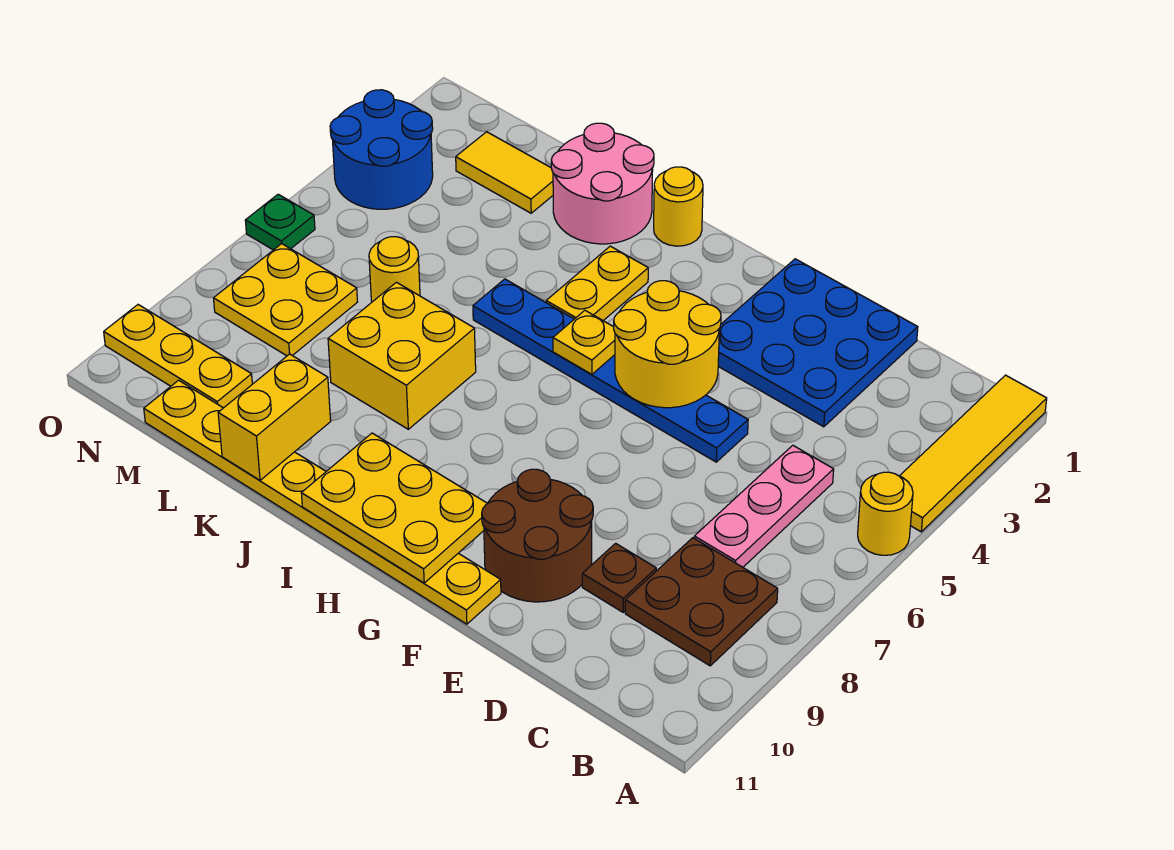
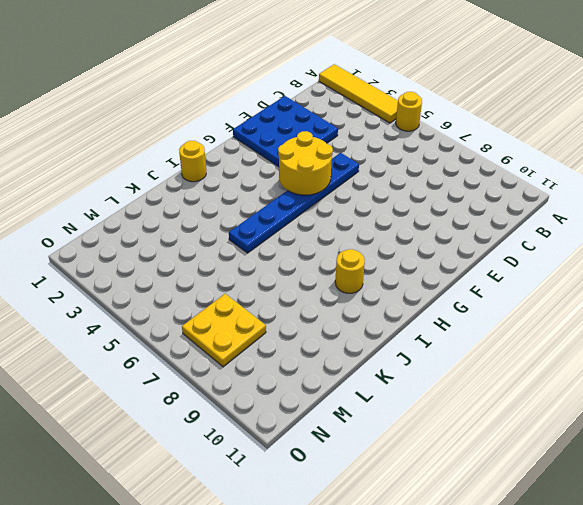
yellow round brick I9 level 1 -> yellow round brick L6 level 1
none -> brown plate B8:C9 level 1
none -> pink plate C5:C7 level 1
none -> brown plate D9 level 1

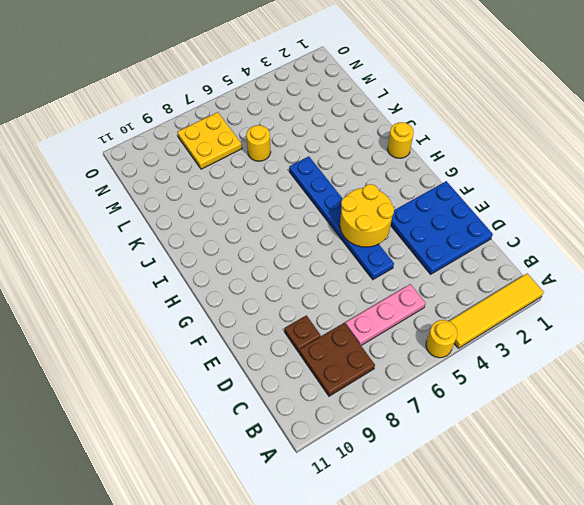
none -> brown round brick E9:F10 level 1
none -> yellow plate F11:M11 level 1
none -> yellow plate I3:I4 level 1

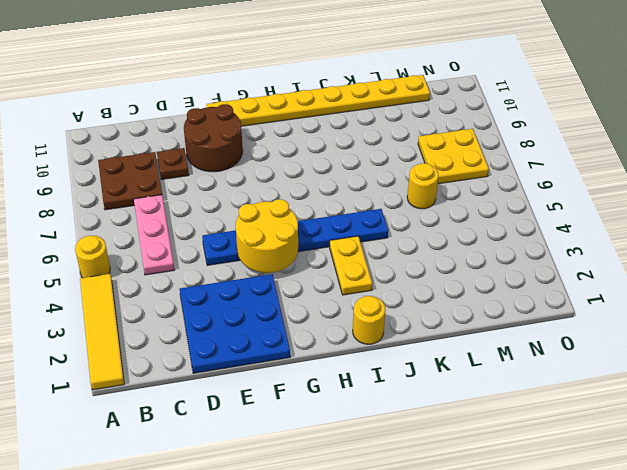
none -> pink round brick J1:K2 level 1
none -> yellow brick J7:K8 level 1
none -> yellow tile L2:M2 level 1

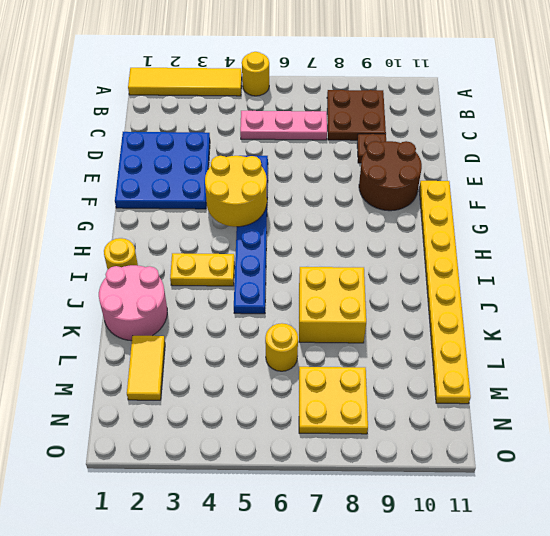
none -> yellow plate M10:O10 level 1
none -> blue round brick N3:O4 level 1
none -> green plate O6 level 1

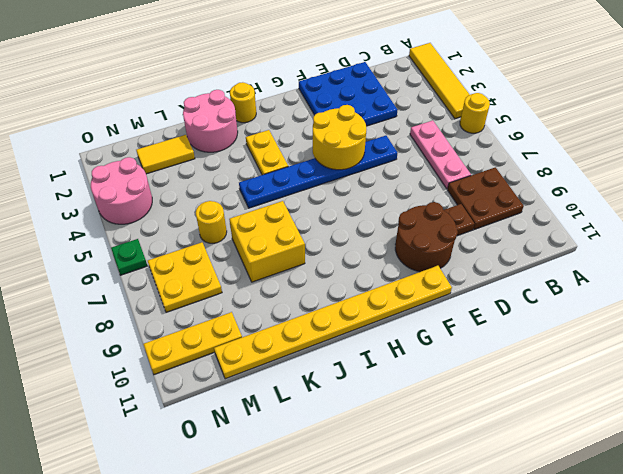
pink round brick N3:O4 level 1 -> blue round brick N3:O4 level 1
none -> yellow plate G10:I11 level 2
none -> yellow plate H5 level 2
none -> yellow brick K10:K11 level 2

